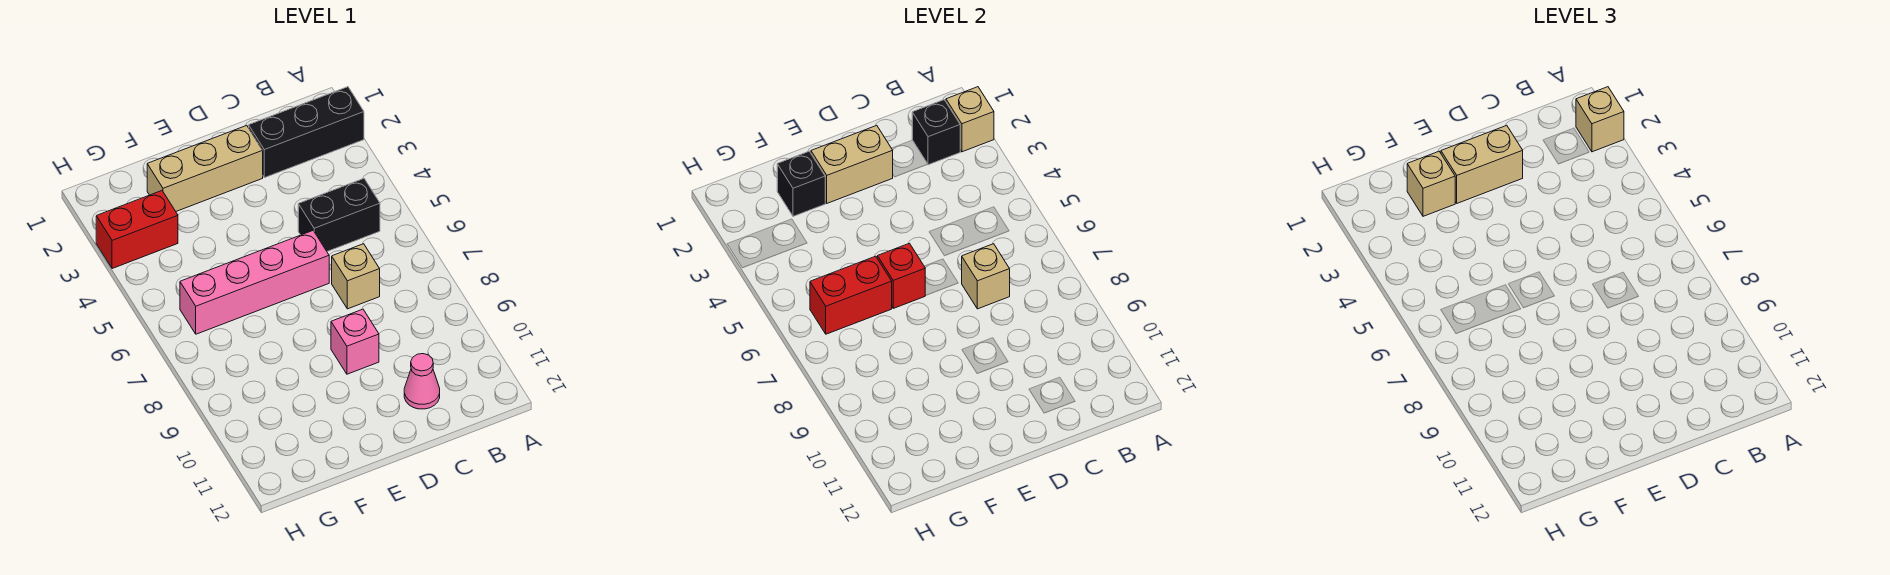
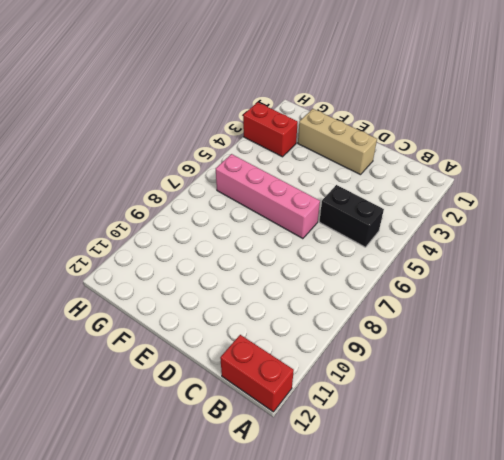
red brick A12:B12 level 1 -> red brick F6:G6 level 2
none -> black brick A2:C2 level 1
none -> tan brick C7 level 1
none -> pink cone C11 level 1

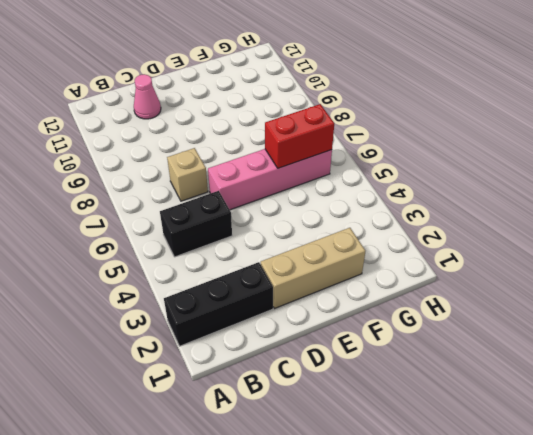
none -> pink brick D9 level 1
none -> red brick G3:H3 level 1
none -> tan brick A2 level 2

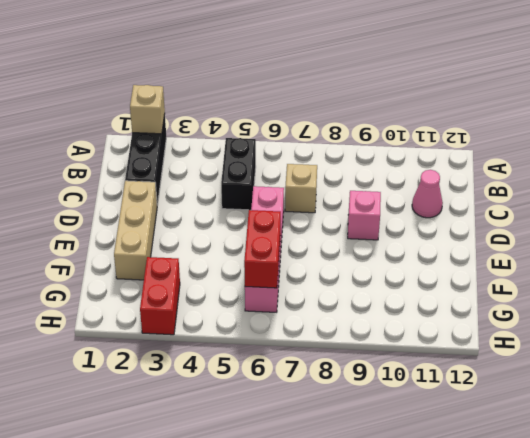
none -> black brick B2 level 2
none -> tan brick C7 level 2
none -> tan brick D2:E2 level 2

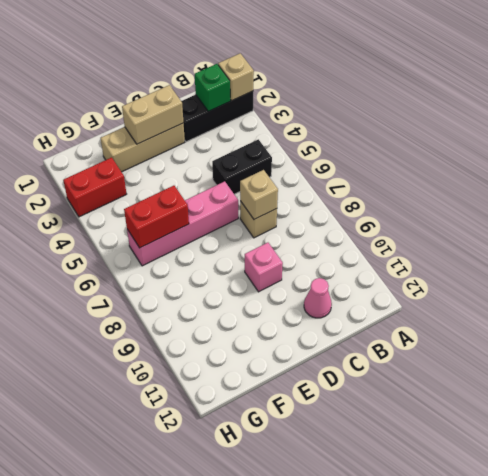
green brick B2 level 2 -> black brick B2 level 2
none -> red brick E6 level 2
none -> black brick F2 level 2
none -> tan brick A2 level 3

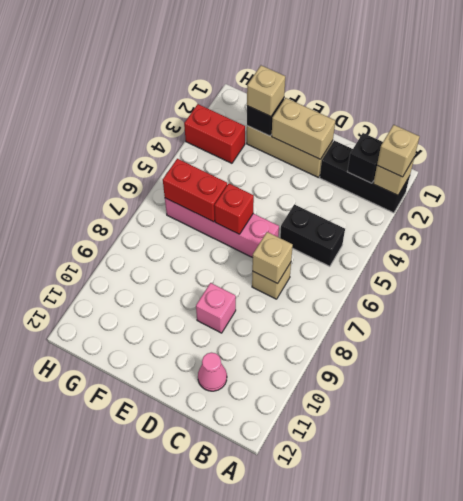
none -> tan brick D2:E2 level 3

